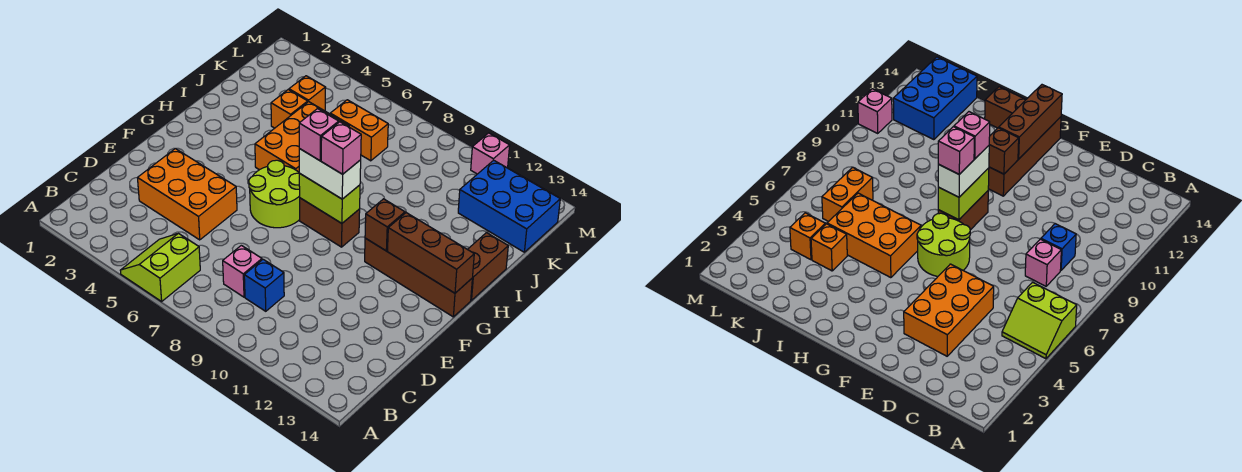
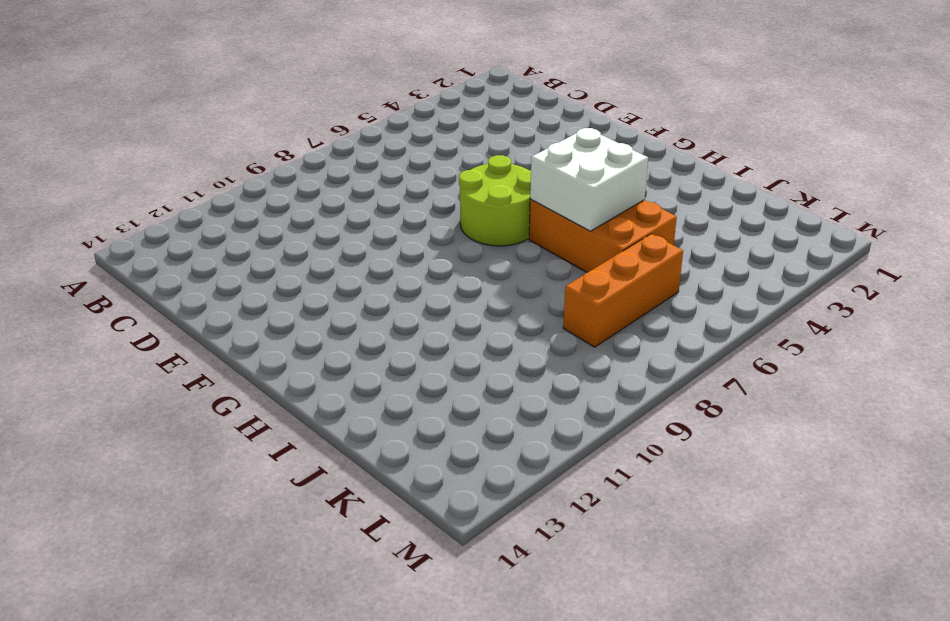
white brick H5:I6 level 2 -> none
orange brick K6:K8 level 1 -> orange brick K6:K7 level 1
none -> lime slope A5:B6 level 1 top 6
none -> pink brick C8 level 1
none -> blue brick C9 level 1

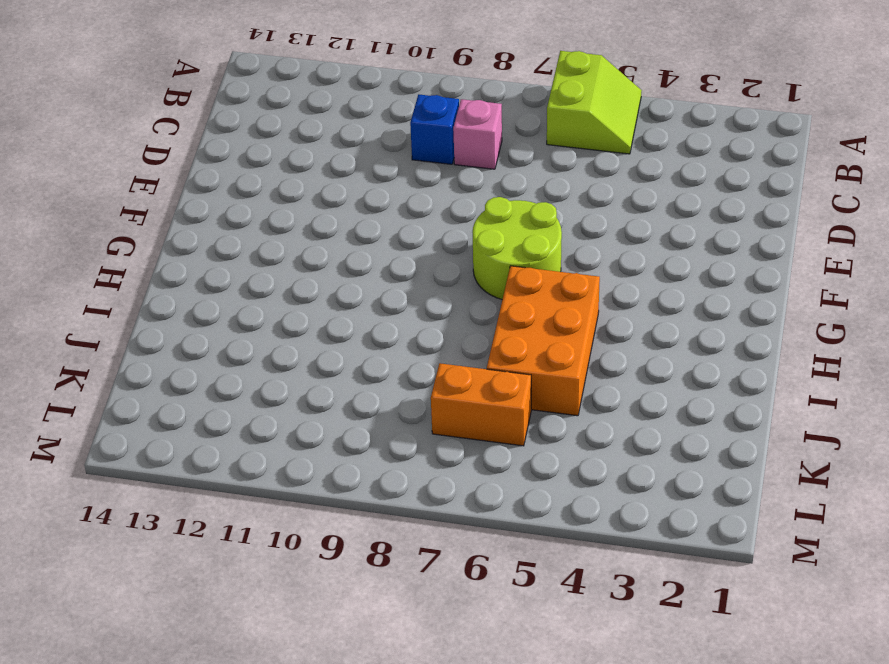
none -> orange brick D3:E5 level 1
none -> brown brick G8:G9 level 1
none -> brown brick G11:G14 level 1

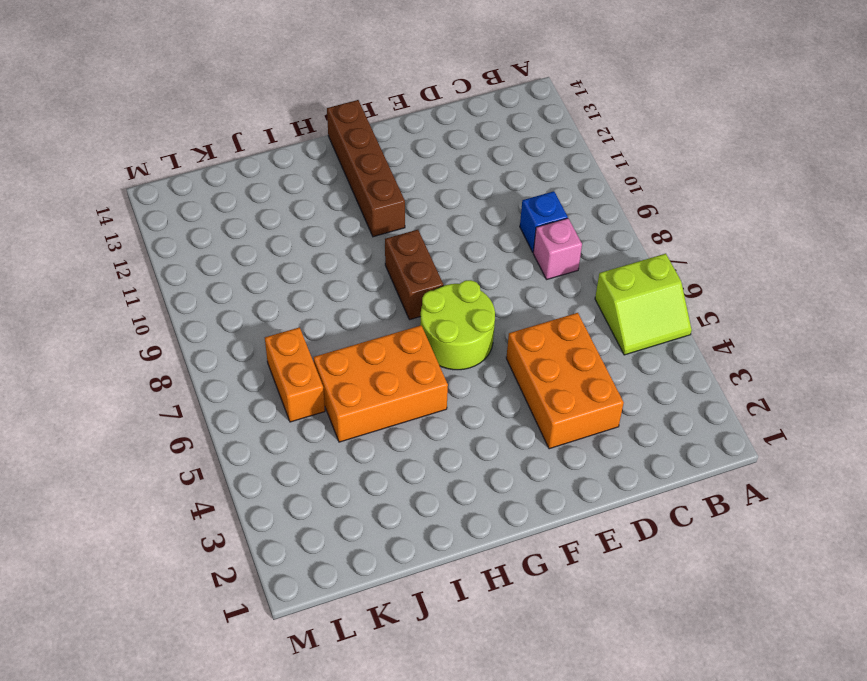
none -> brown brick H14:I14 level 1
none -> orange brick J4 level 1
none -> orange brick K4 level 1

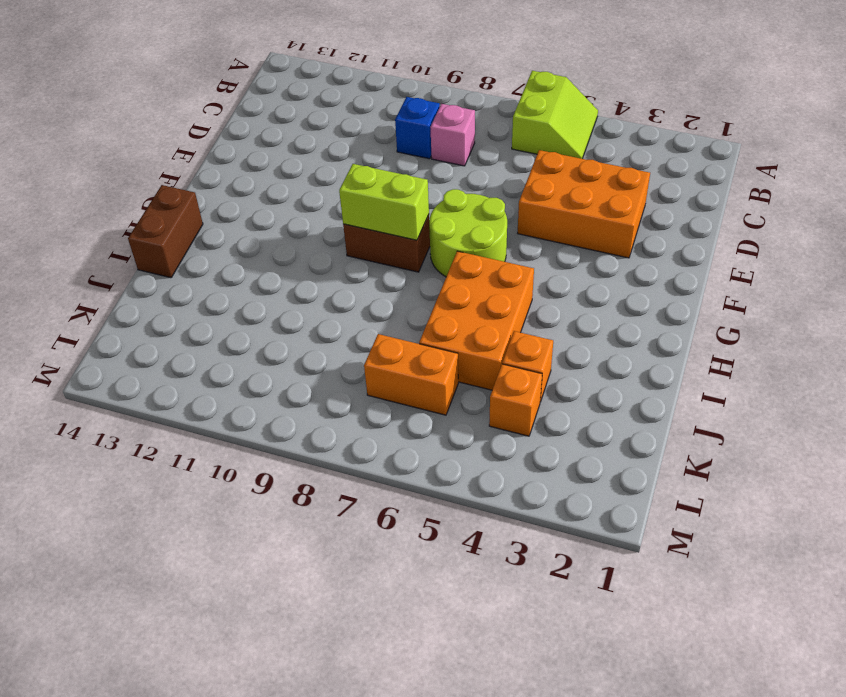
none -> brown brick G11:G14 level 1
none -> blue brick K12:L14 level 1
none -> pink brick M11 level 1

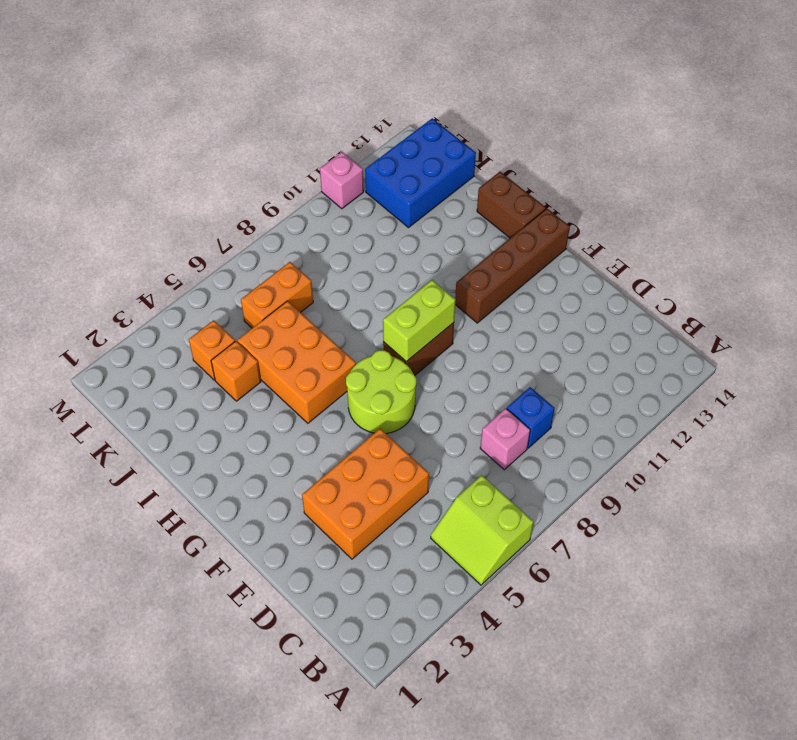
none -> brown brick G11 level 2
none -> brown brick G12:G14 level 2
none -> white brick G8:G9 level 3

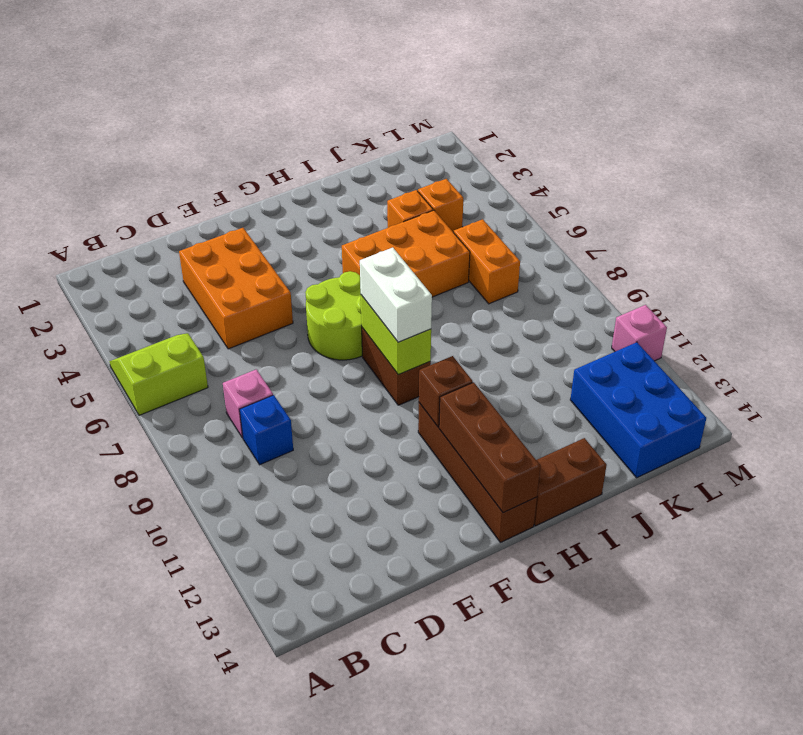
none -> pink brick G8 level 4
none -> pink brick G9 level 4

